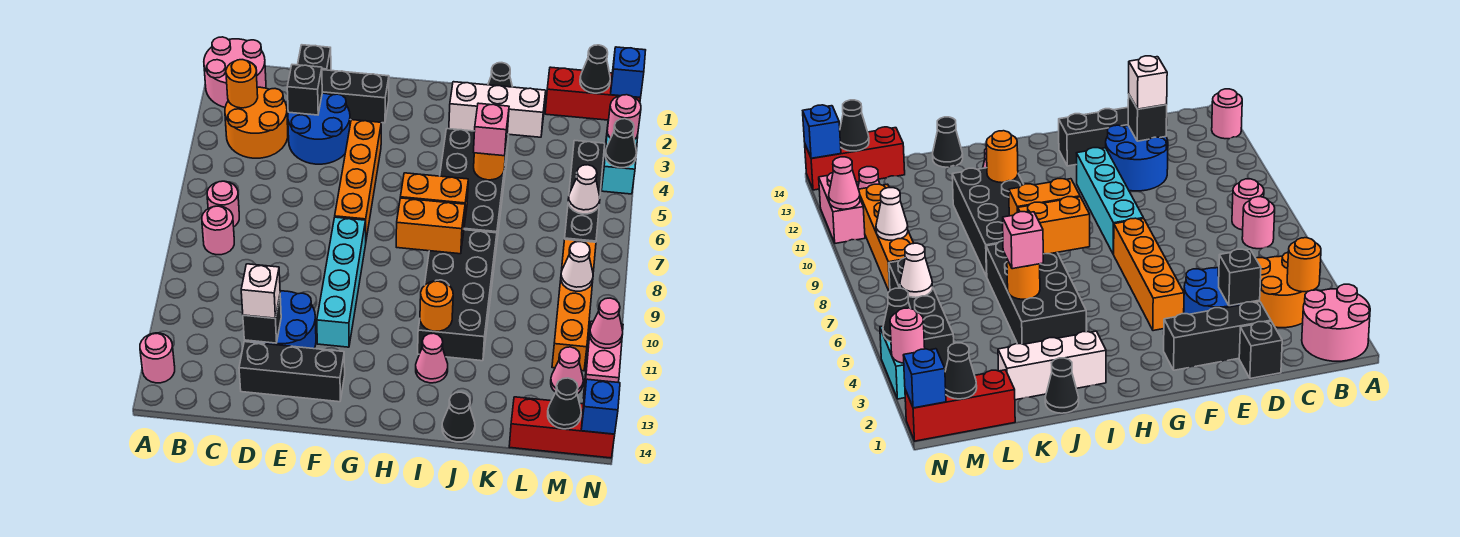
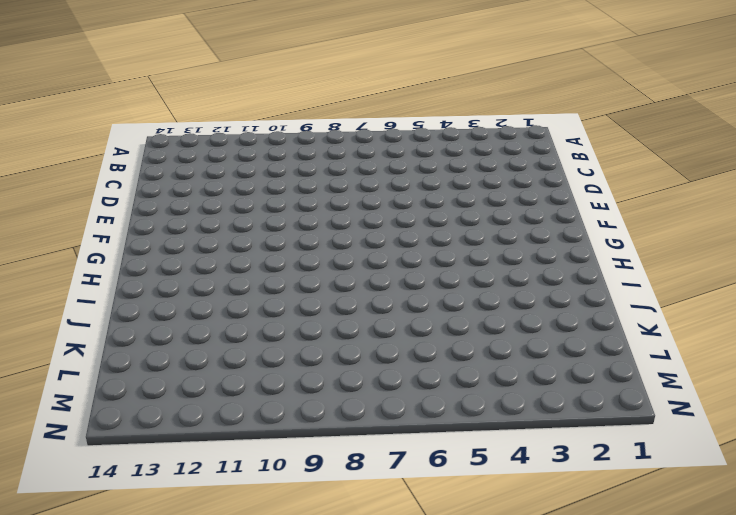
none -> pink round brick A1:B2 level 1
none -> pink round brick A13 level 1
none -> orange round brick B3:C4 level 1
none -> pink round brick B7 level 1

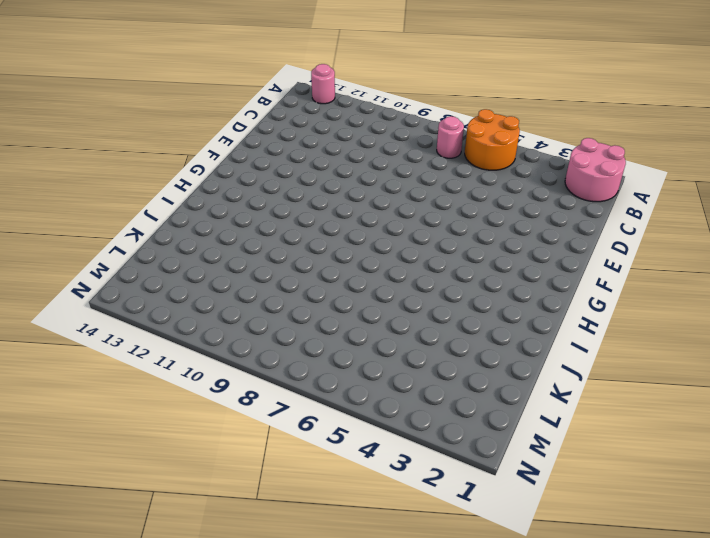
orange round brick A5:B6 level 1 -> orange round brick B3:C4 level 1
none -> pink round brick B8 level 1
none -> black brick D1 level 1
none -> black brick D2:F2 level 1
none -> blue round brick D3:E4 level 1

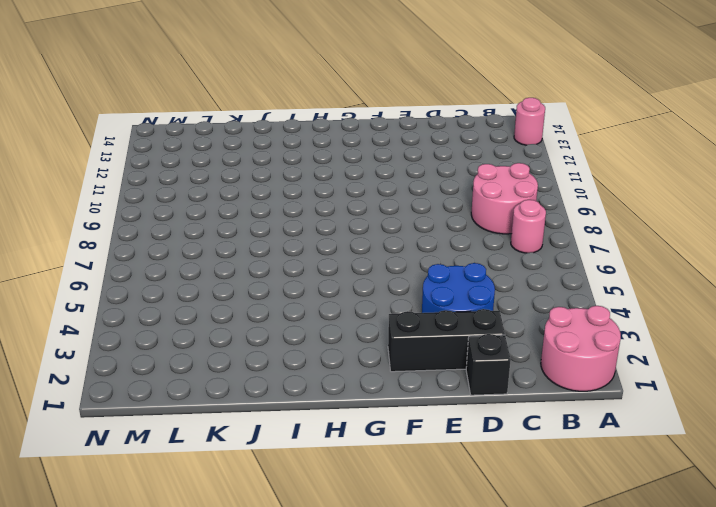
pink round brick B8:C9 level 1 -> pink round brick B8 level 1
none -> orange round brick B3:C4 level 1
none -> blue round brick D11:E12 level 1
none -> black brick D13:F13 level 1
none -> orange brick F4:F7 level 1

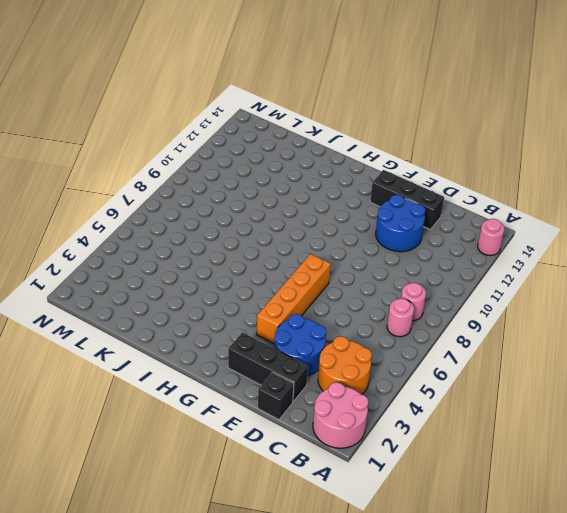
none -> cyan brick F8:F11 level 1
none -> white brick I2:K2 level 1
none -> black brick I4:J7 level 1
none -> black brick I8:J11 level 1

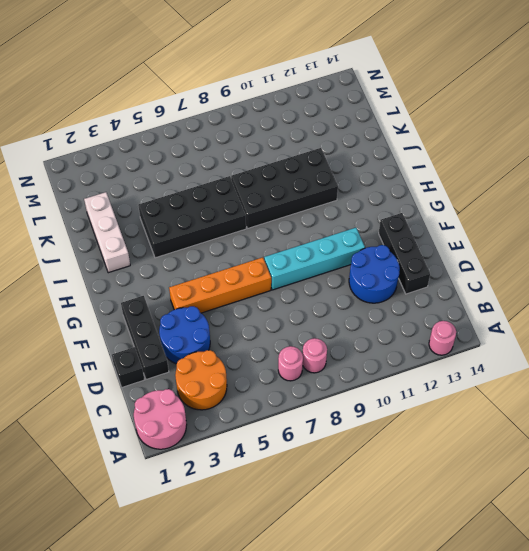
none -> pink cone I12 level 1
none -> black cone J1 level 1
none -> black cone J14 level 1
none -> red brick L1:N1 level 1

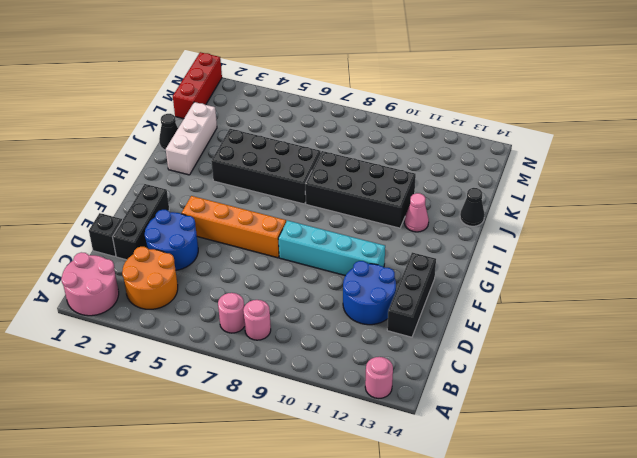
none -> red brick L14:N14 level 1
none -> black brick M4:M7 level 1
none -> orange brick M8:M11 level 1
none -> pink cone M12 level 1

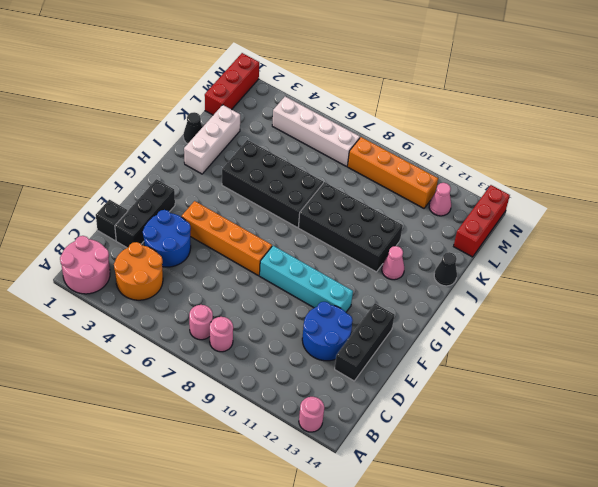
white brick M4:M7 level 1 -> black brick M4:M7 level 1
none -> cyan brick N3:N4 level 1
none -> pink brick N11:N12 level 1
none -> orange round brick B3 level 2
none -> black brick D3 level 2

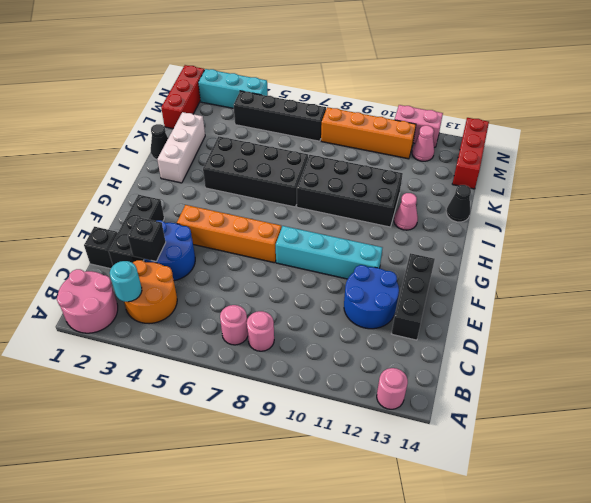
cyan round brick B3 level 2 -> orange round brick B3 level 2
cyan brick N2:N4 level 1 -> cyan brick N3:N4 level 1
none -> black brick D12 level 2
none -> orange brick H7:I7 level 2
none -> orange brick H8:I8 level 2
none -> orange round brick I11 level 2

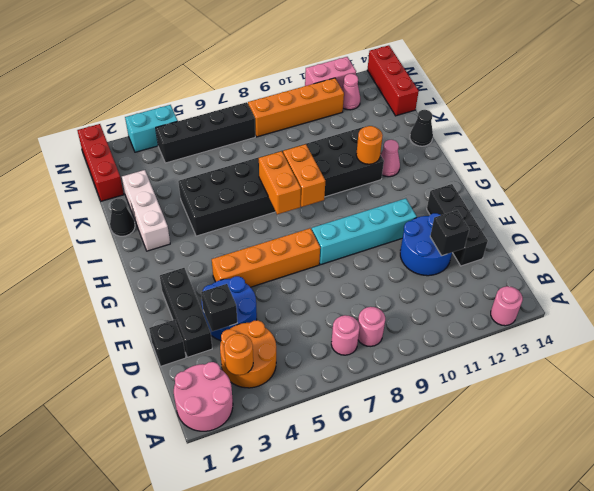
none -> orange round brick J5 level 2
none -> black cone M1 level 2
none -> white cone M6 level 2
none -> white cone M9 level 2

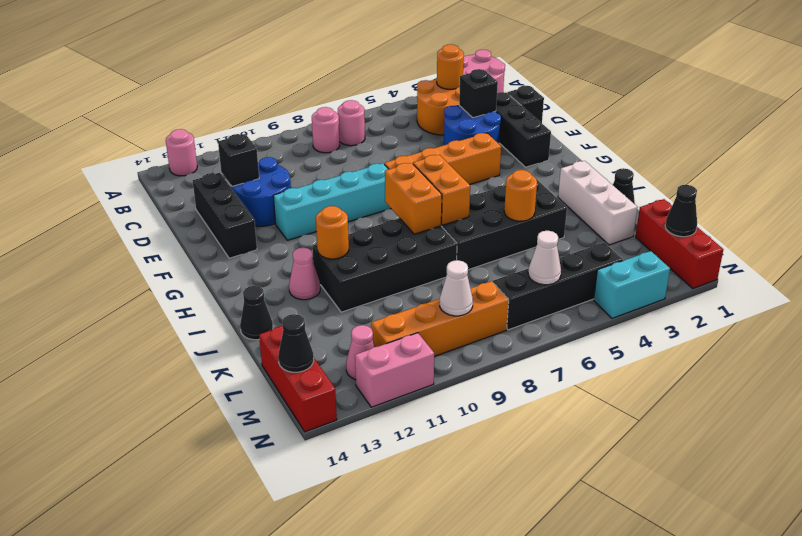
none -> blue brick N1 level 2
none -> pink round brick N3 level 2
none -> black cone N4 level 2
none -> pink cone N11 level 2

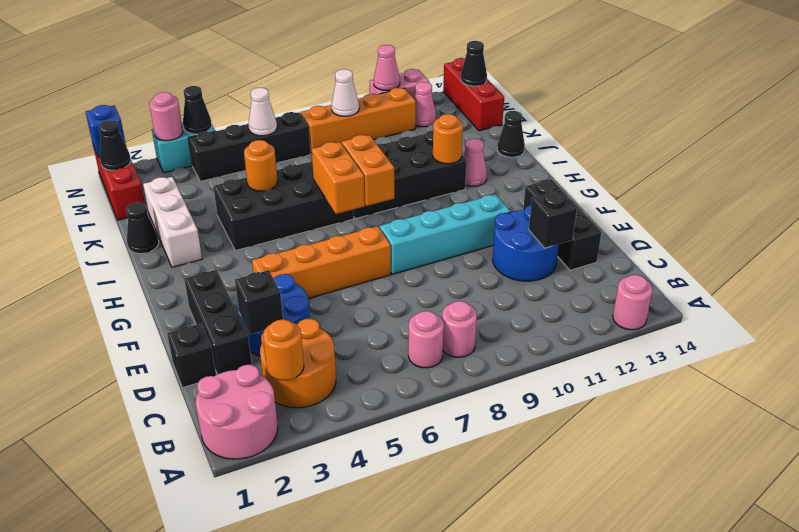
none -> blue brick N14 level 2
none -> white brick D12 level 3
none -> pink brick J5 level 3

